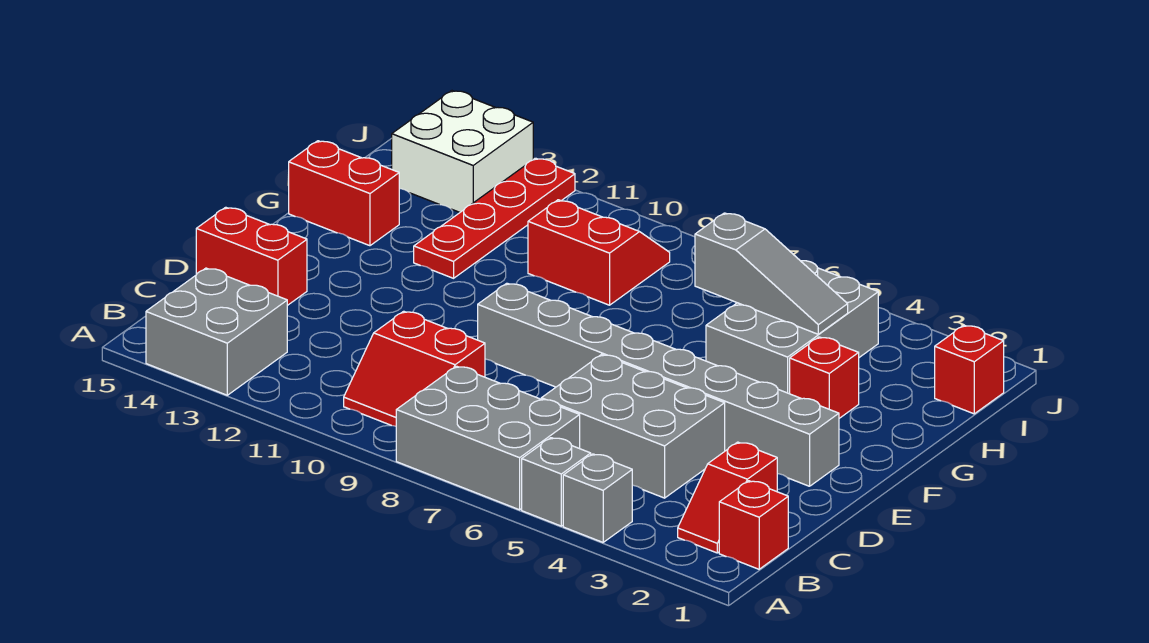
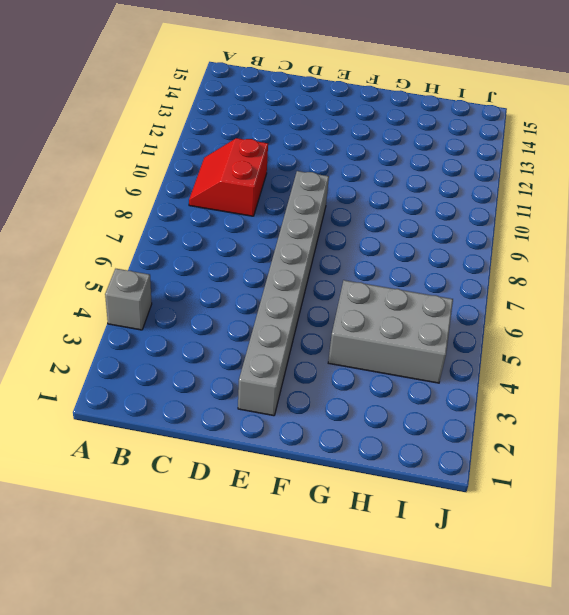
none -> grey brick A5 level 1
none -> grey brick A6:B8 level 1
none -> grey brick A13:B14 level 1

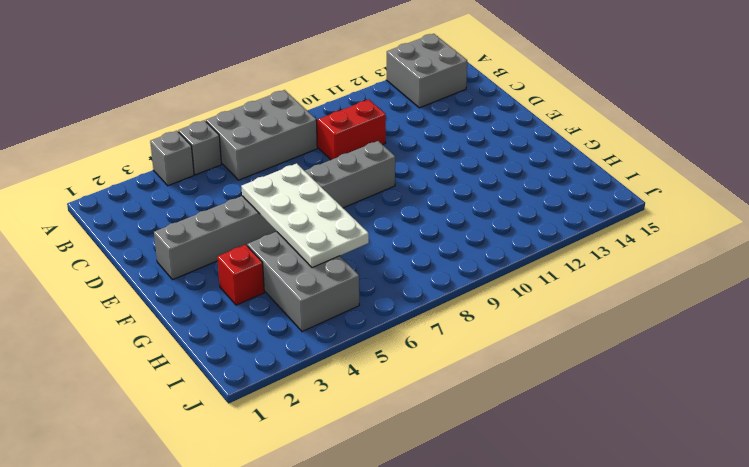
white plate E5:H6 level 2 -> grey slope H4:H6 level 2 top 6
none -> red brick B1 level 1
none -> red slope B2:C2 level 1 top C
none -> grey brick C4:D6 level 1

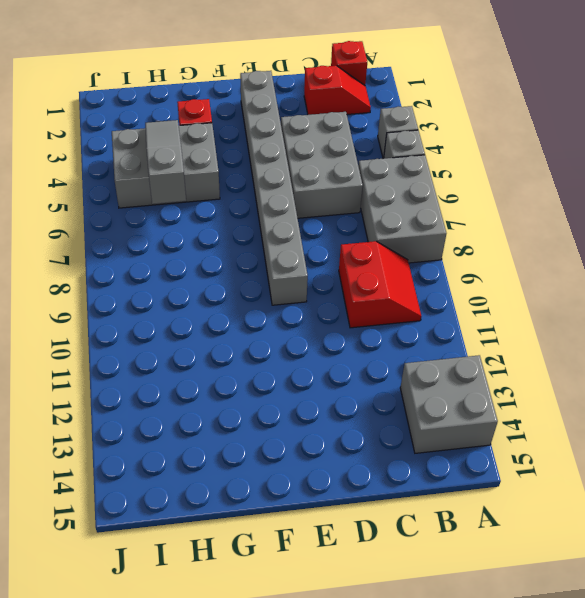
none -> red brick D14:D15 level 1
none -> red plate G12:J12 level 1
none -> red brick G14:G15 level 1

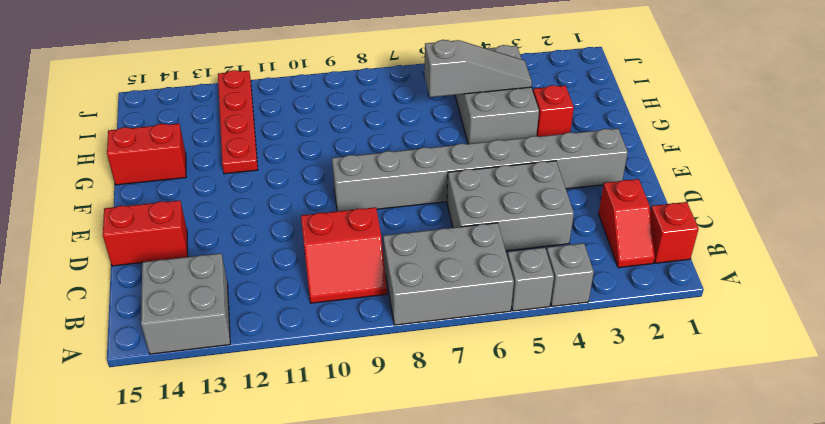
none -> red slope H9:I10 level 1 top H
none -> red brick I1 level 1
none -> white brick I13:J14 level 1

